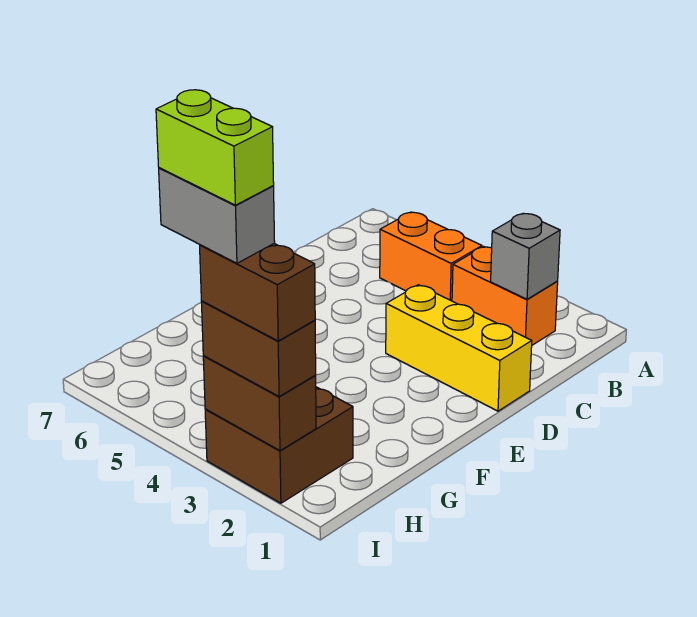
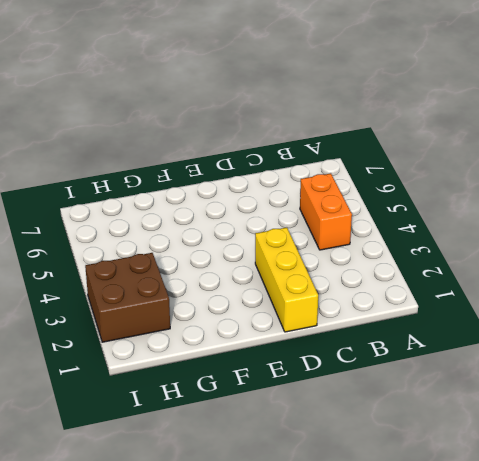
none -> orange brick B2:B3 level 1
none -> grey brick B2 level 2

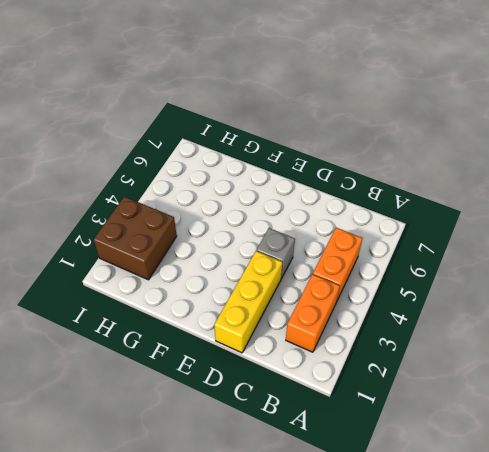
grey brick D4 level 1 -> grey brick B2 level 2
none -> brown brick I2:I3 level 2
none -> brown brick I2:I3 level 3

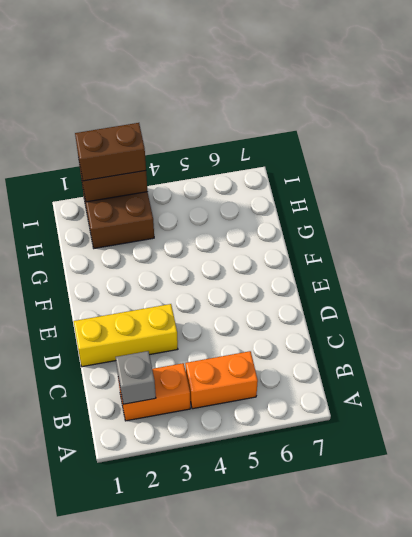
none -> brown brick I2:I3 level 4
none -> grey brick I3:I4 level 5

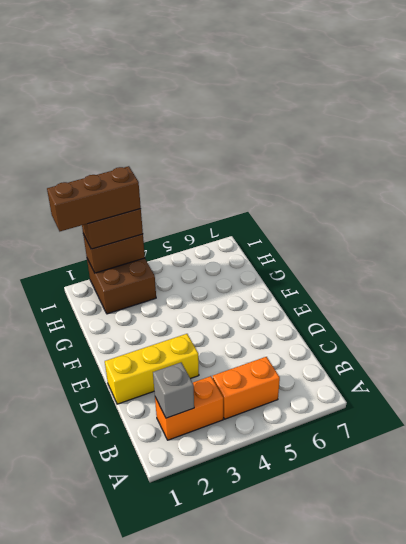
brown brick I1:I3 level 4 -> brown brick I2:I3 level 4
none -> grey brick I3:I4 level 5
none -> lime brick I3:I4 level 6

